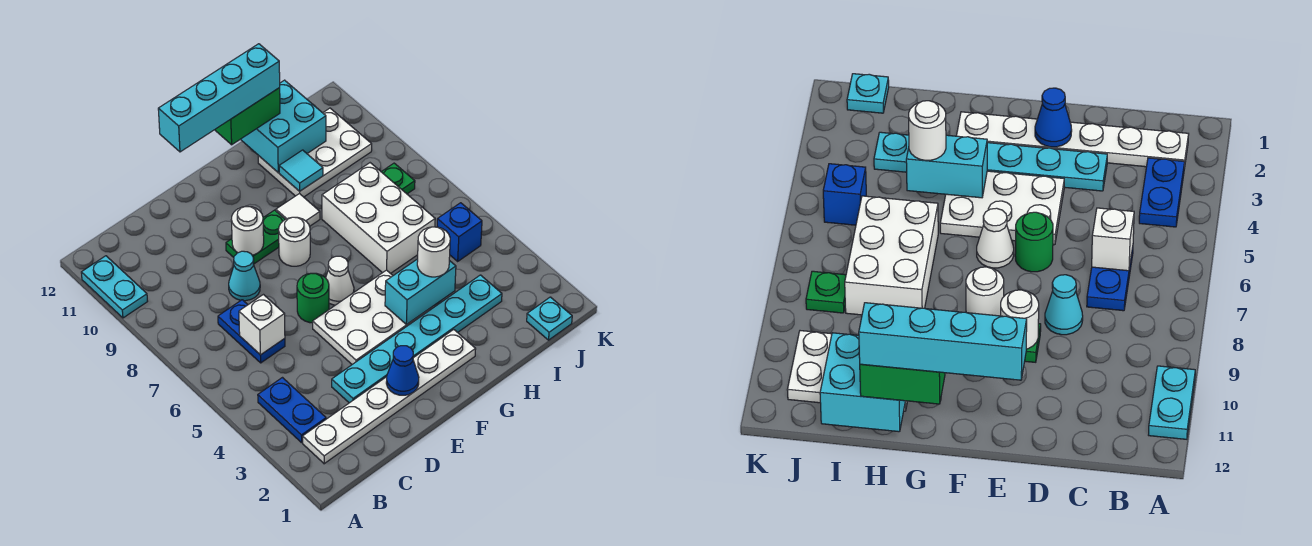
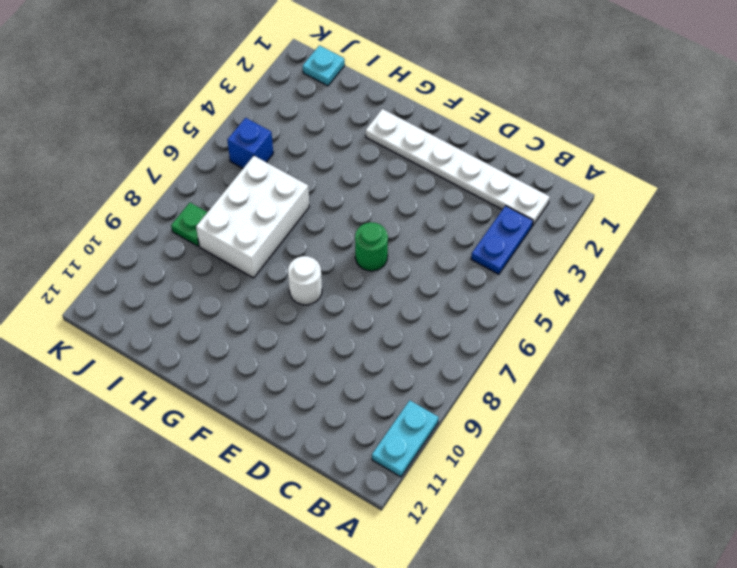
none -> blue plate C6:C7 level 1
none -> cyan plate D3:I3 level 1
none -> cyan cone D8 level 1

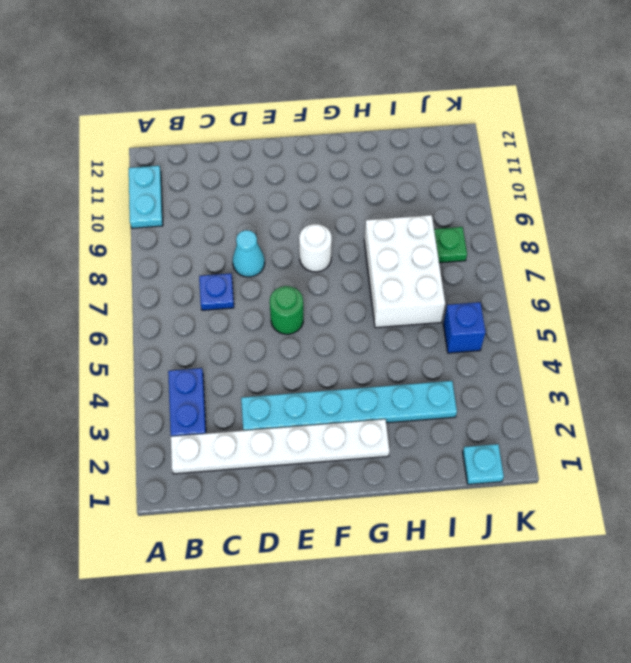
blue plate C7 level 1 -> blue plate C6:C7 level 1
none -> white plate E4:G5 level 1
none -> green plate E9:F9 level 1
none -> white cone F6 level 1

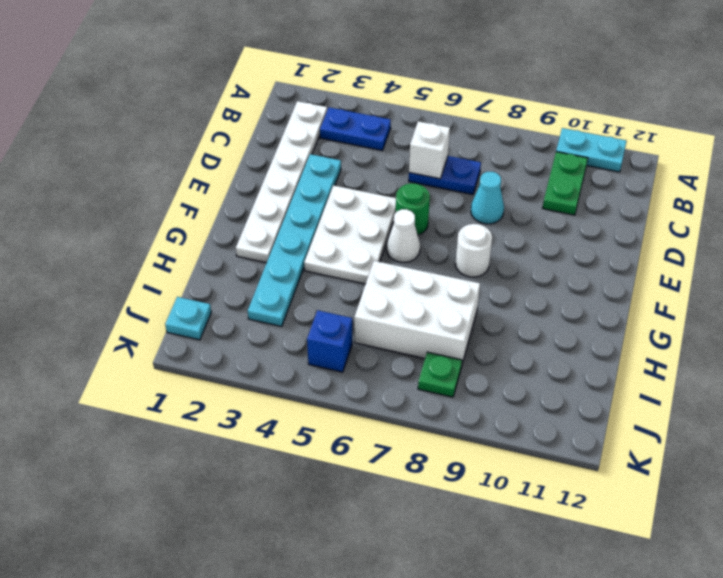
green plate B10:C10 level 1 -> green plate E9:F9 level 1
none -> white tile G9 level 1
none -> white plate H10:J11 level 1
none -> blue cone E2 level 2

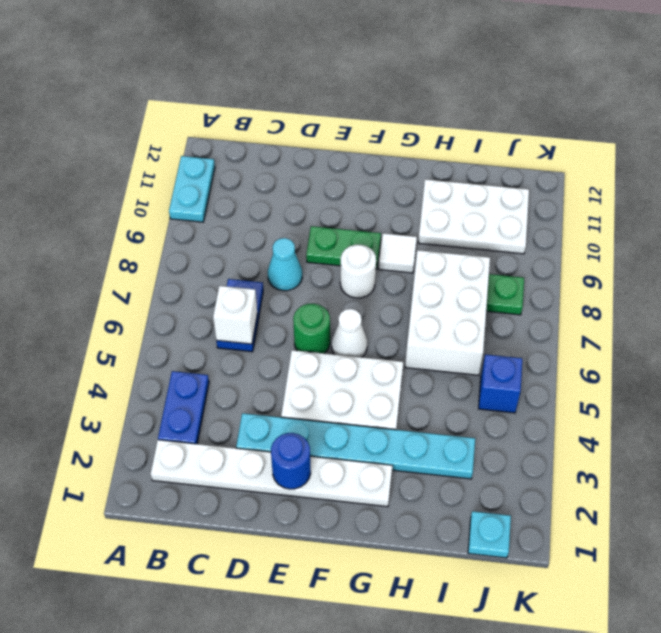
blue round brick E2 level 2 -> blue cone E2 level 2
none -> white round brick E9 level 2
none -> cyan brick G4:H4 level 2
none -> cyan tile H10 level 2

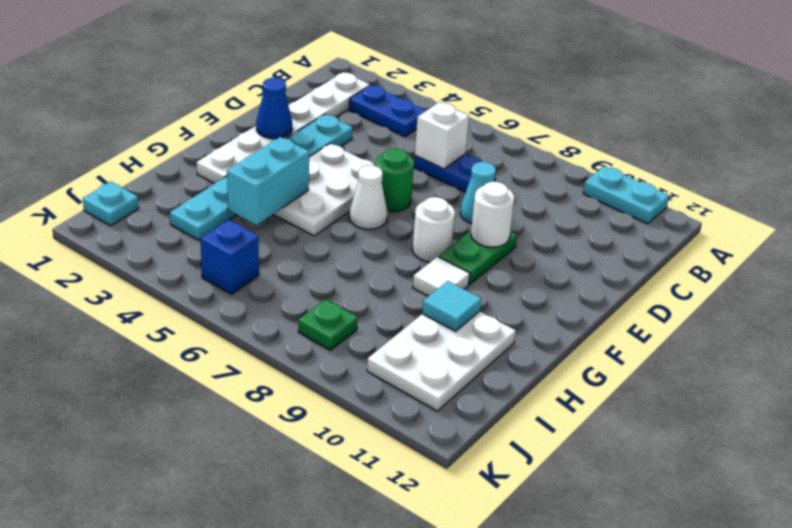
none -> white brick H6:I8 level 1
none -> cyan brick H11:I12 level 2
none -> green brick G12:H12 level 3

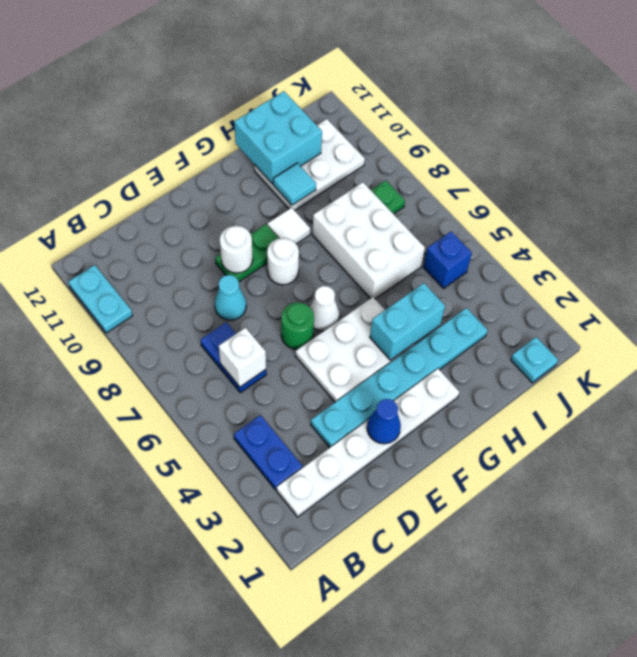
none -> green brick G12:H12 level 3
none -> white round brick H4 level 3
none -> cyan brick E12:H12 level 4

